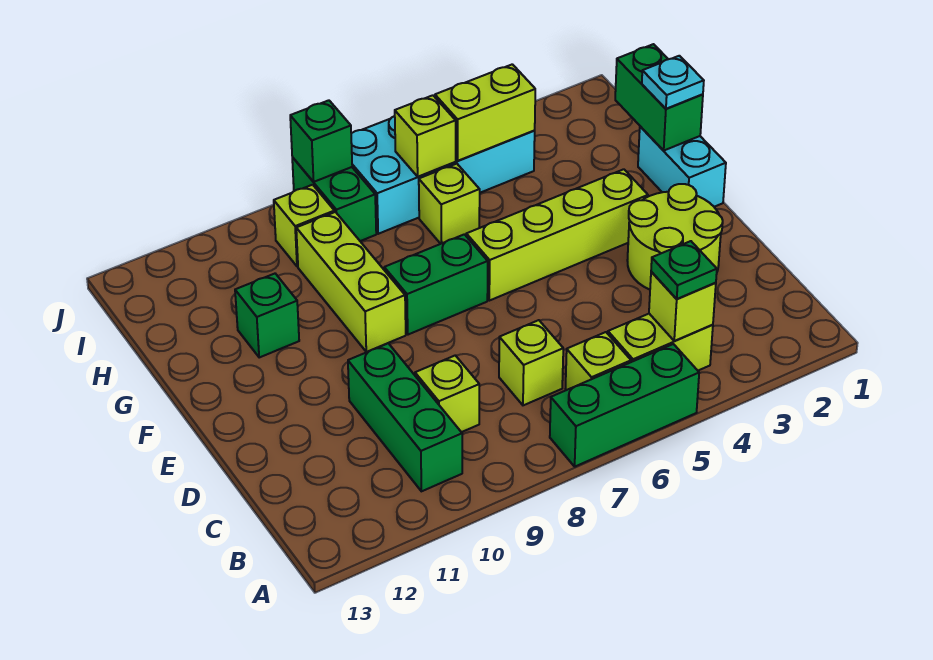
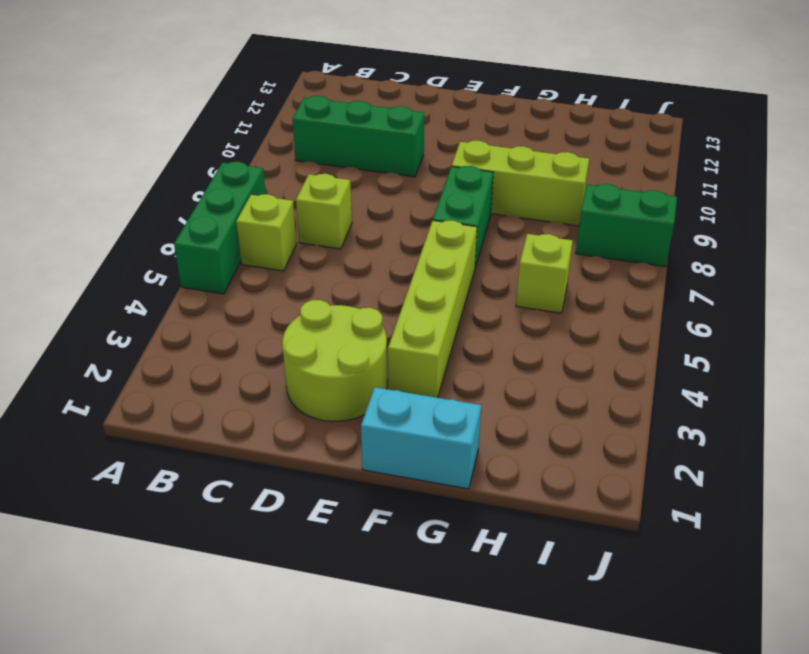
none -> lime brick B4:B5 level 1
none -> lime brick C9 level 1
none -> green brick G11 level 1

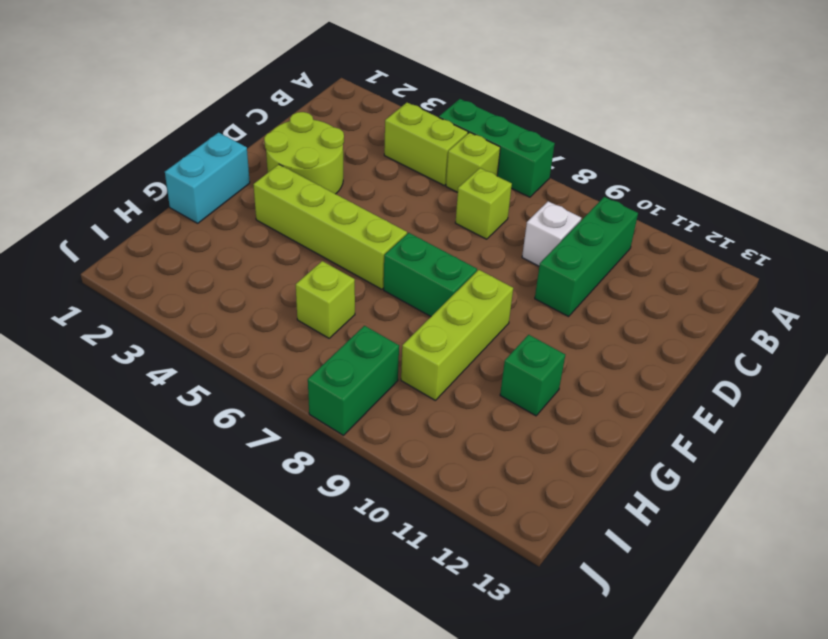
white brick C9 level 1 -> lime brick C9 level 1
none -> cyan brick I4:J7 level 1
none -> lime brick I9 level 1
none -> lime brick B4 level 2

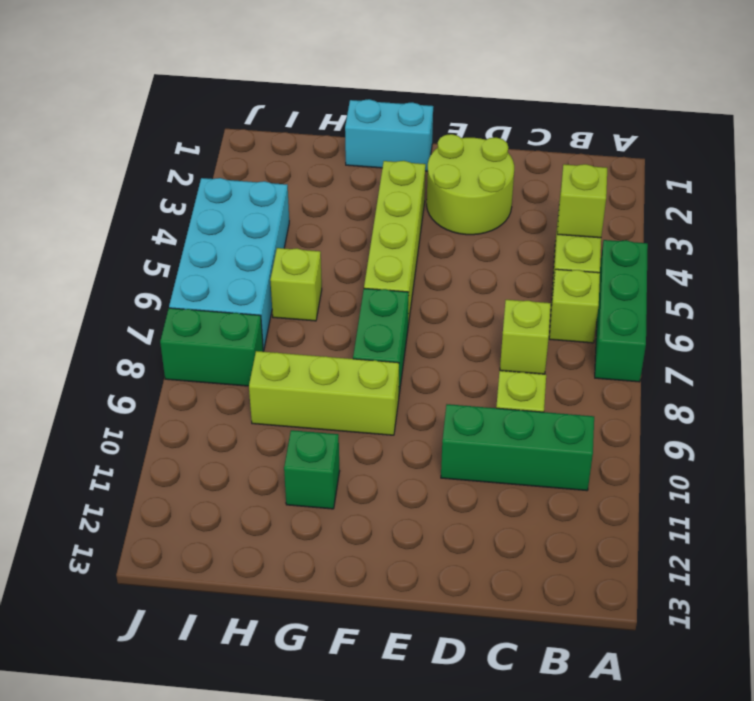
none -> lime brick I9 level 1
none -> green brick G1:H1 level 2
none -> lime brick I4:I5 level 2

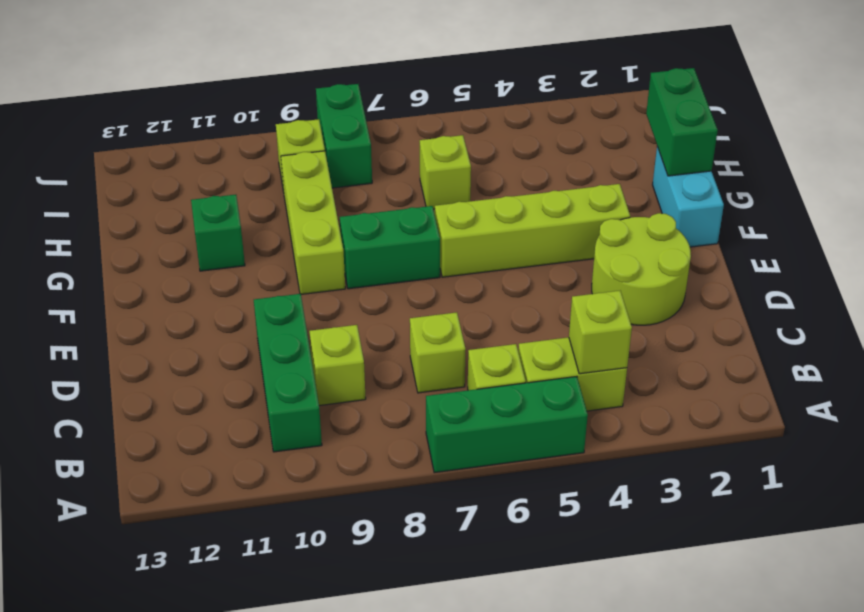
none -> cyan brick I4:J7 level 1
none -> lime brick I4:I5 level 2
none -> lime brick I6 level 2

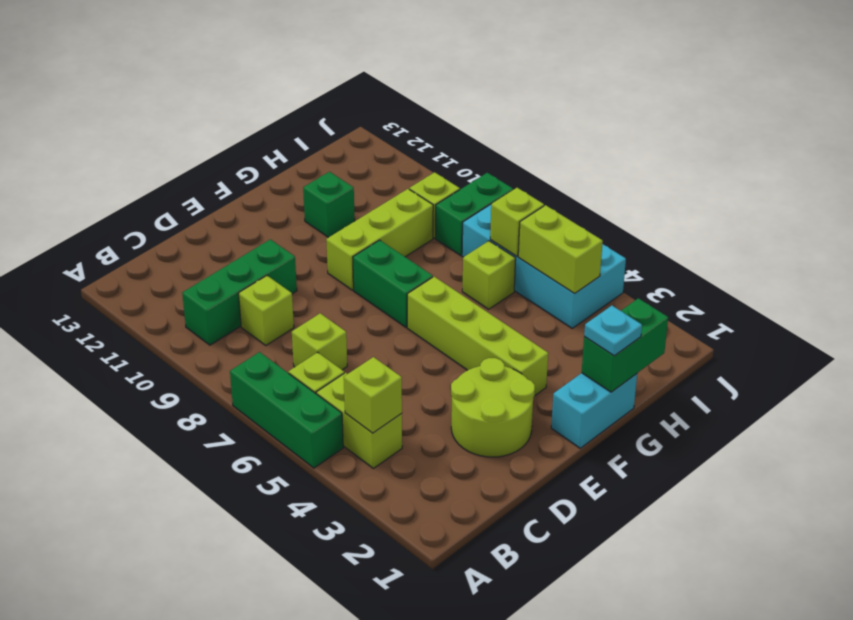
none -> green brick J8 level 2
none -> green plate B4 level 3

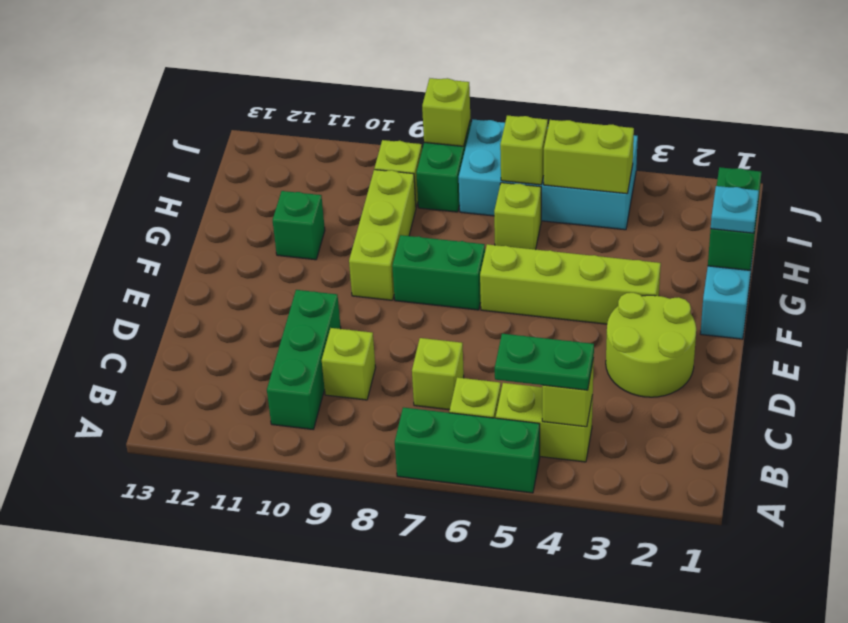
green plate B4:B5 level 3 -> green plate B4 level 3
lime brick J8 level 2 -> green brick J8 level 2

